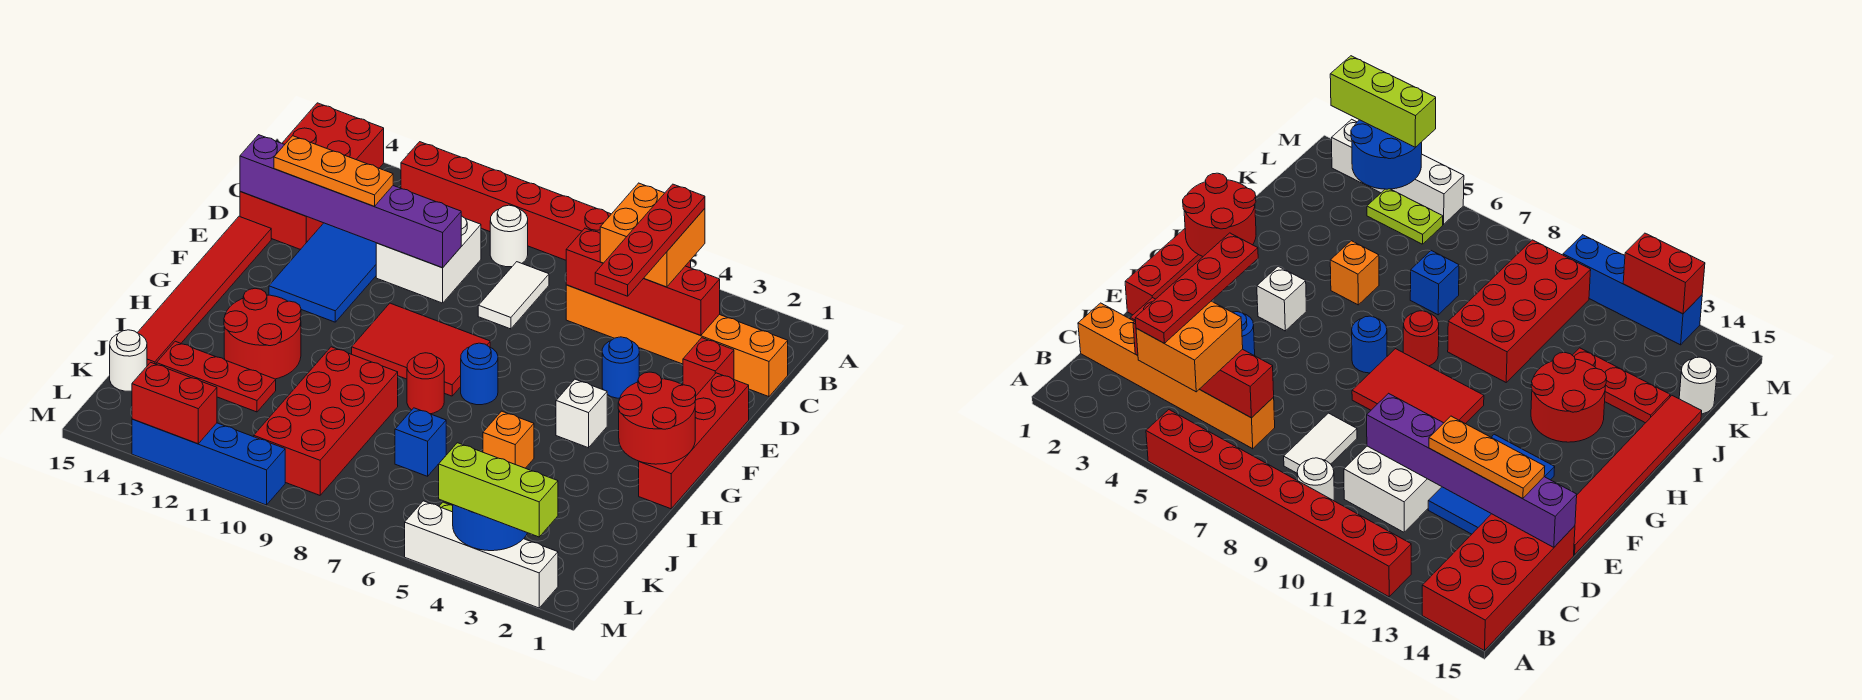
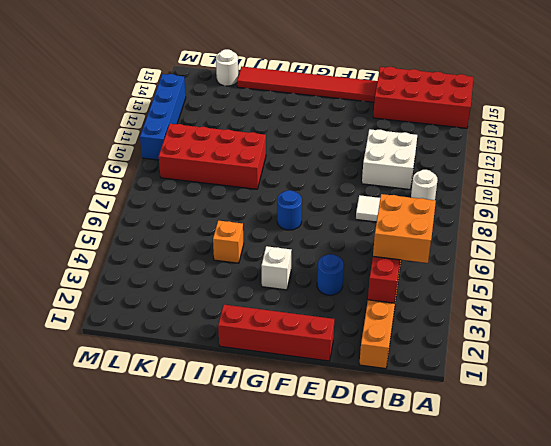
none -> red brick A5:A12 level 1
none -> red brick D2 level 1
none -> blue tile D12:F13 level 1
none -> red tile F8:G10 level 1

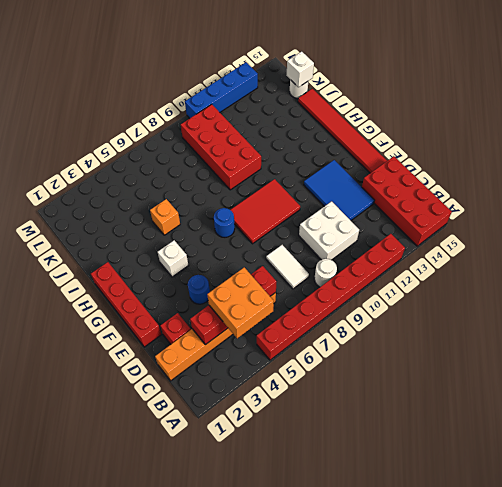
white brick K15 level 2 -> none
none -> red round brick H8 level 1
none -> red round brick H12:I13 level 1
none -> blue brick J7 level 1
none -> red plate J12:J14 level 1

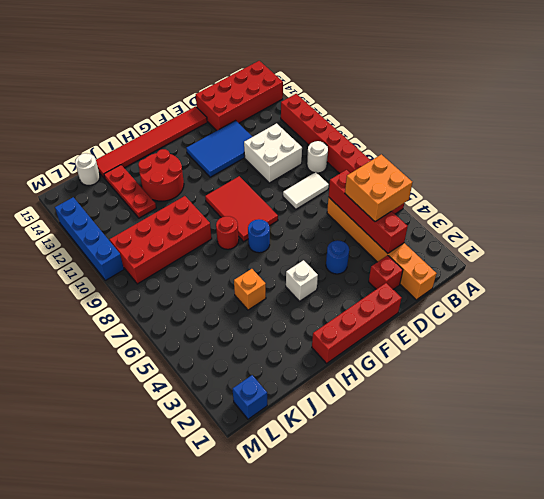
blue brick L1 level 1 -> blue brick J7 level 1
none -> lime plate L4:L5 level 1
none -> white brick M2:M5 level 1
none -> purple brick D10:D15 level 2
none -> red round brick G1:H2 level 2

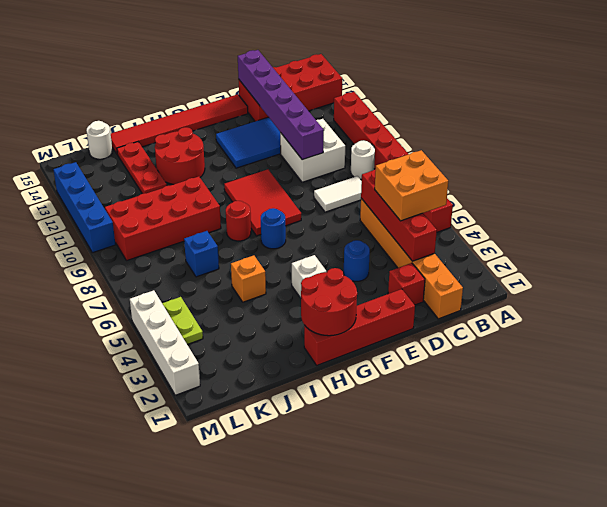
none -> blue round brick L3:M4 level 2
none -> red brick M12:M13 level 2
none -> orange plate D12:D14 level 3
none -> lime brick M2:M4 level 3

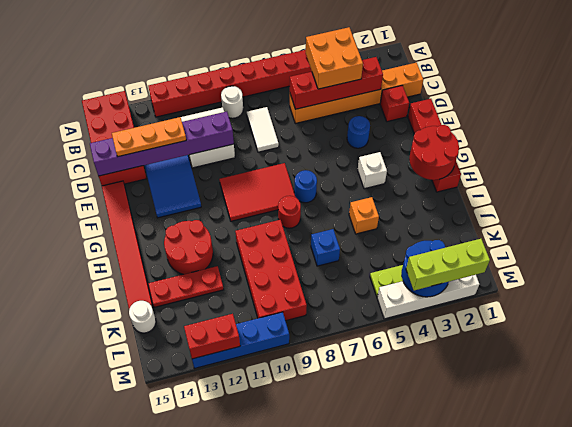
none -> red plate B4:E4 level 4

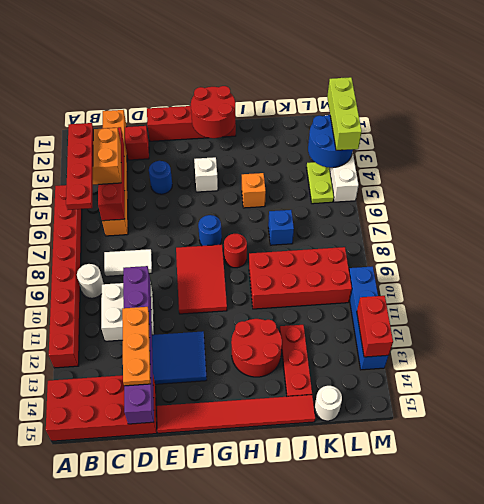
red plate B4:B7 level 4 -> red plate B4:E4 level 4

